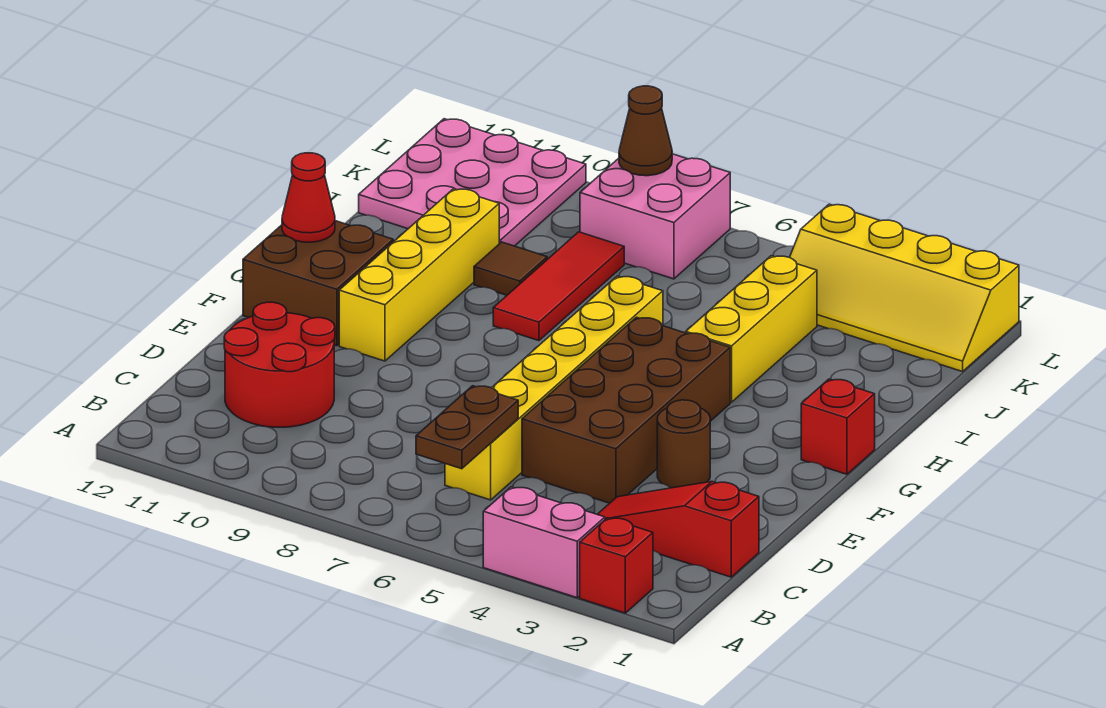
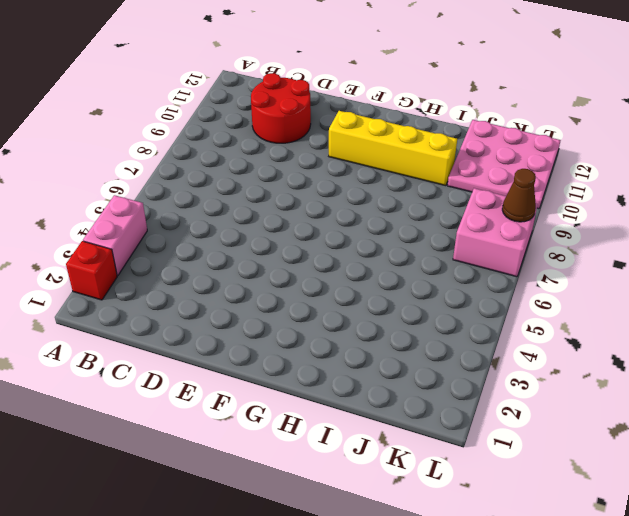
none -> red slope C1:C3 level 1 top 1
none -> yellow brick C6:H6 level 1
none -> brown brick D4:G5 level 1

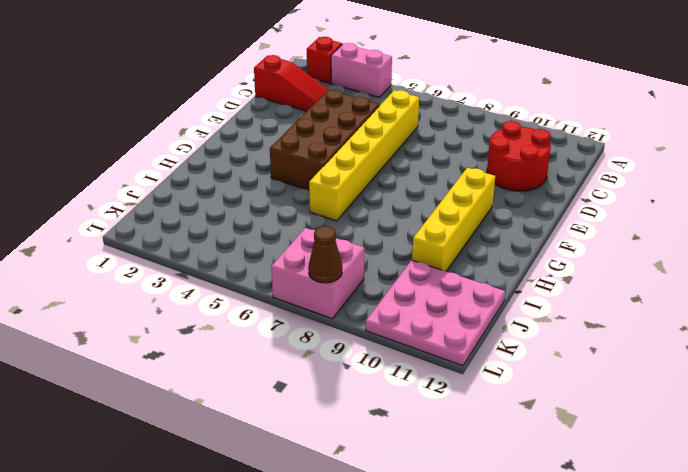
none -> brown round brick E3 level 1
none -> brown brick F11:G12 level 1
none -> red brick G1 level 1

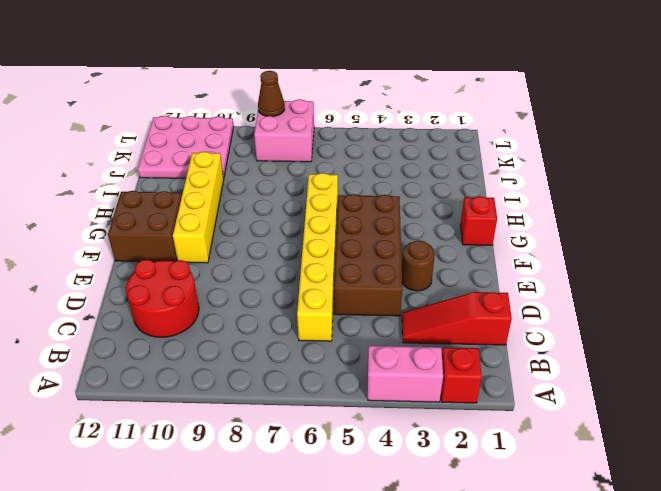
none -> yellow brick H4:J4 level 1
none -> red tile H8:J8 level 1
none -> brown tile I9 level 1

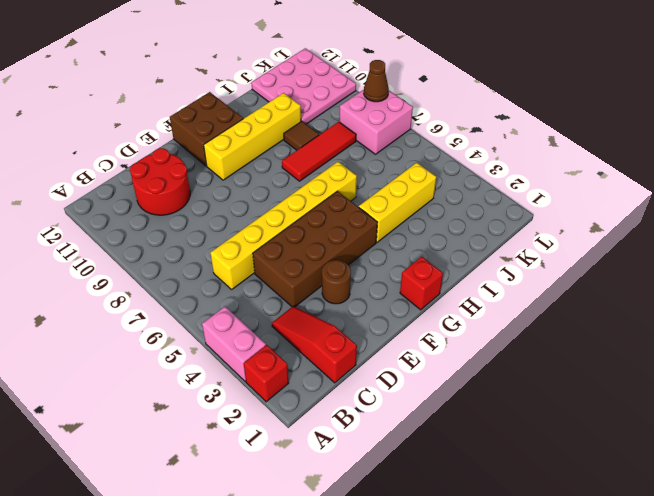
none -> yellow slope K1:L4 level 1 top L
none -> brown plate B6:C6 level 2
none -> red cone G12 level 2

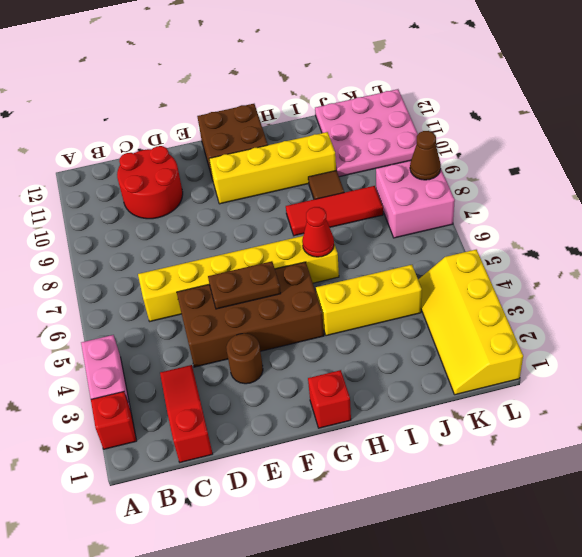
brown plate E5:F5 level 2 -> brown plate B6:C6 level 2
red cone H6 level 2 -> red cone G12 level 2

